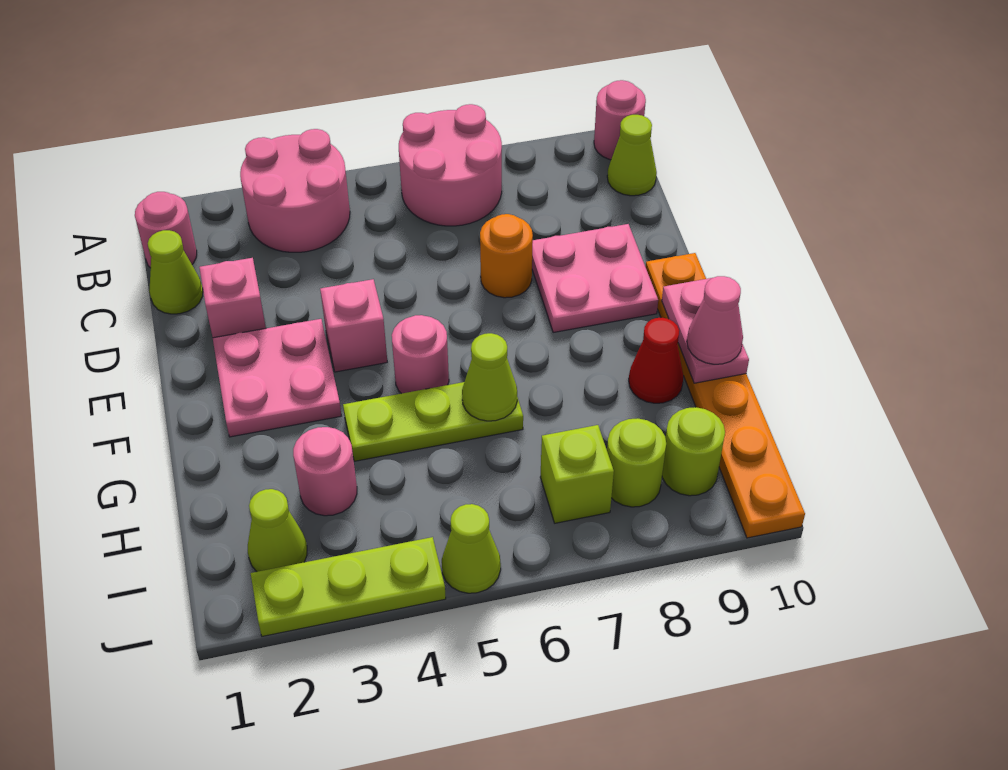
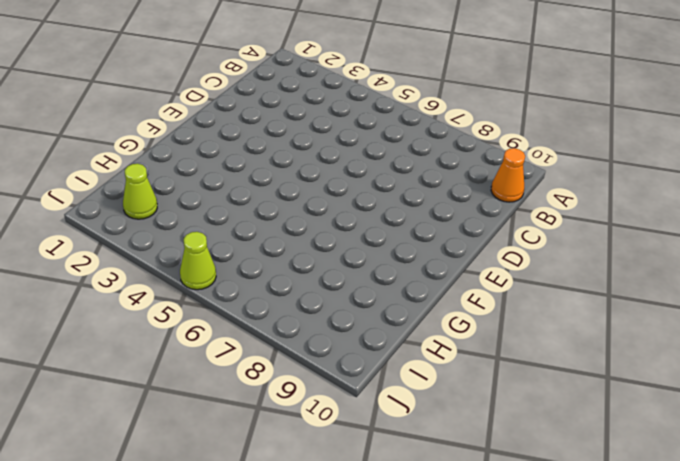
orange cone B10 level 1 -> lime cone B10 level 1
none -> pink round brick A3:B4 level 1
none -> pink round brick A6:B7 level 1
none -> pink round brick A10 level 1

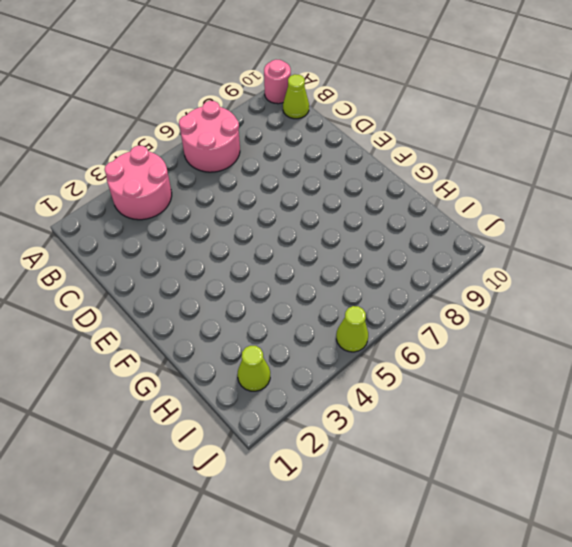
none -> pink round brick B1 level 1
none -> lime cone C1 level 1
none -> pink brick D2 level 1

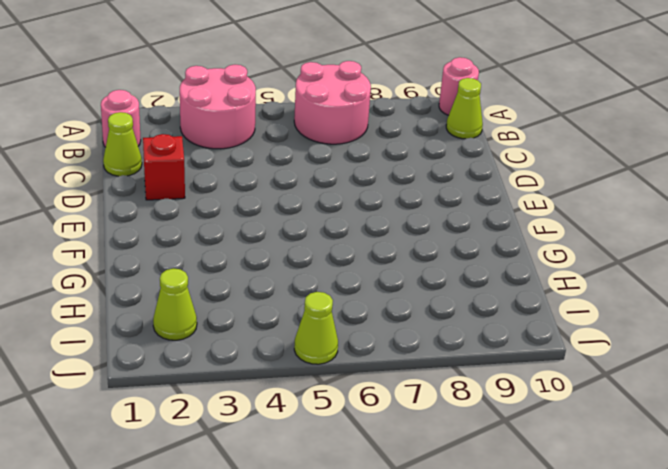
red brick D2 level 1 -> pink brick D2 level 1
none -> orange round brick D7 level 1
none -> pink plate D8:E9 level 1
none -> pink plate E2:F3 level 1

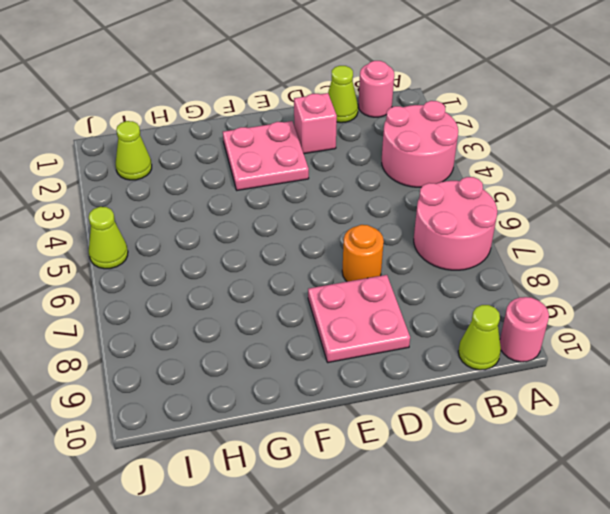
none -> pink brick E4 level 1
none -> orange plate E10:J10 level 1
none -> pink round brick F5 level 1

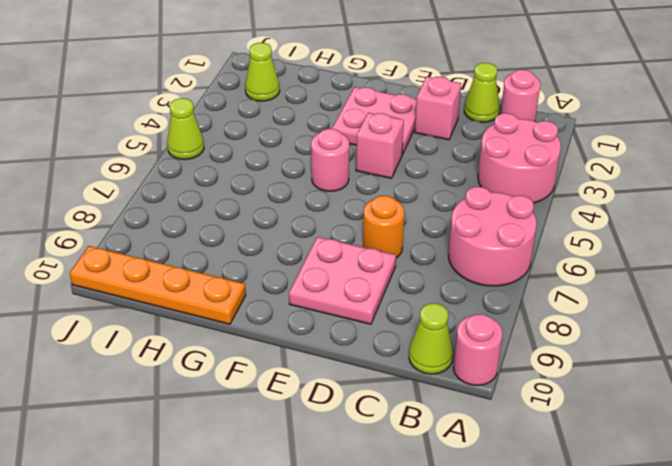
orange plate G10:J10 level 1 -> orange plate E10:J10 level 1
none -> lime plate G4:G6 level 1
none -> red cone G9 level 1
none -> pink round brick H3 level 1

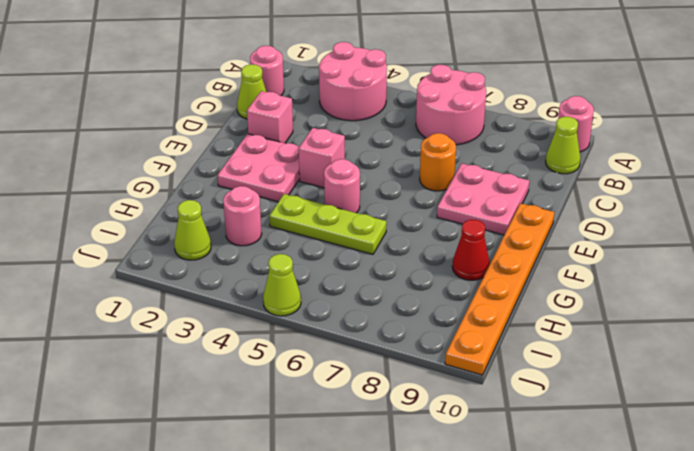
none -> lime brick I7 level 1
none -> lime round brick I8 level 1
none -> lime round brick I9 level 1

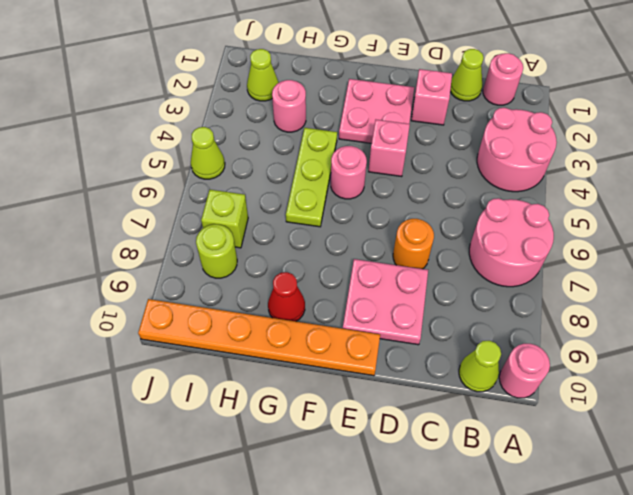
none -> lime round brick I9 level 1
none -> lime plate J2:J4 level 1
none -> pink plate F10:G10 level 2

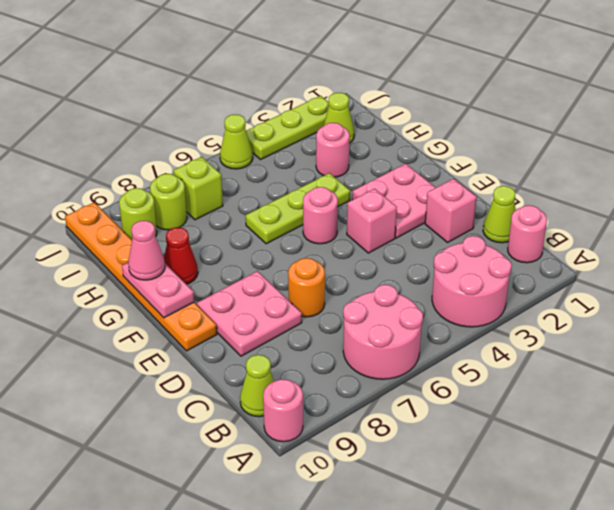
none -> lime cone G6 level 2

